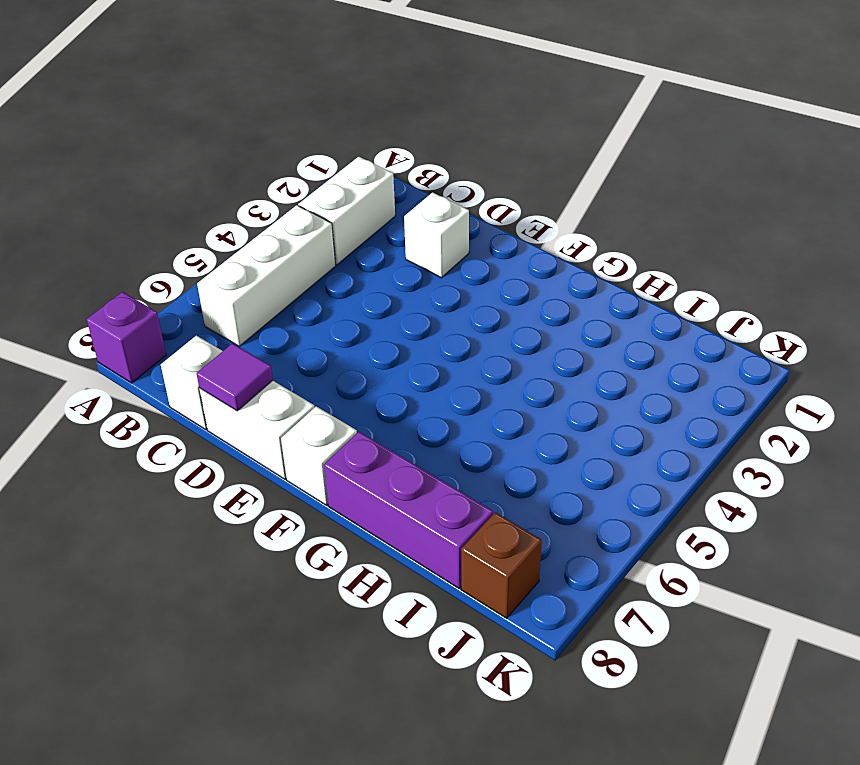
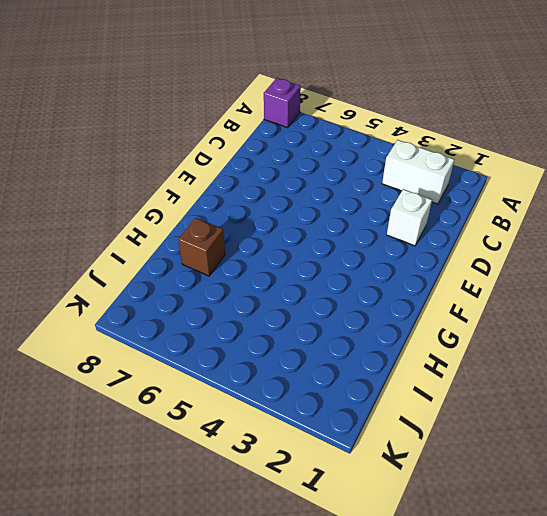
brown brick H7 level 1 -> brown brick J8 level 1
none -> white brick B4:B6 level 1
none -> white brick C8 level 1

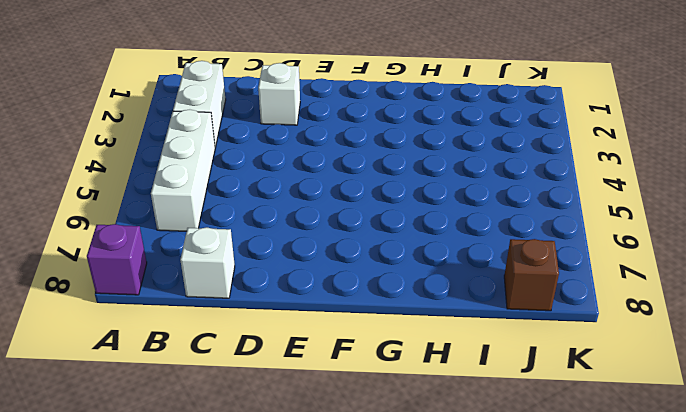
none -> white brick D8:E8 level 1
none -> white brick F8 level 1

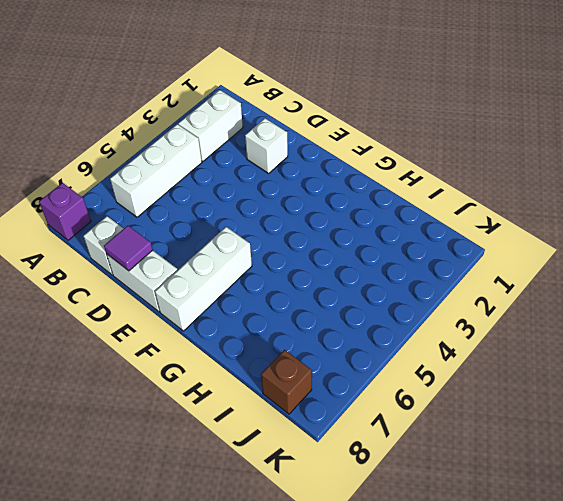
white brick F6:F8 level 1 -> white brick F8 level 1
none -> purple brick G8:I8 level 1

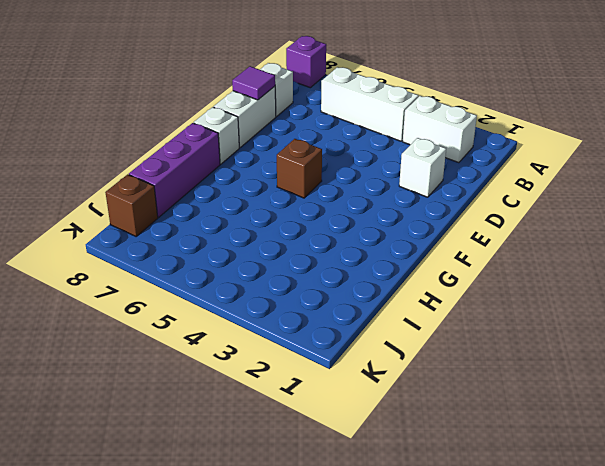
brown brick F5 level 1 -> none

